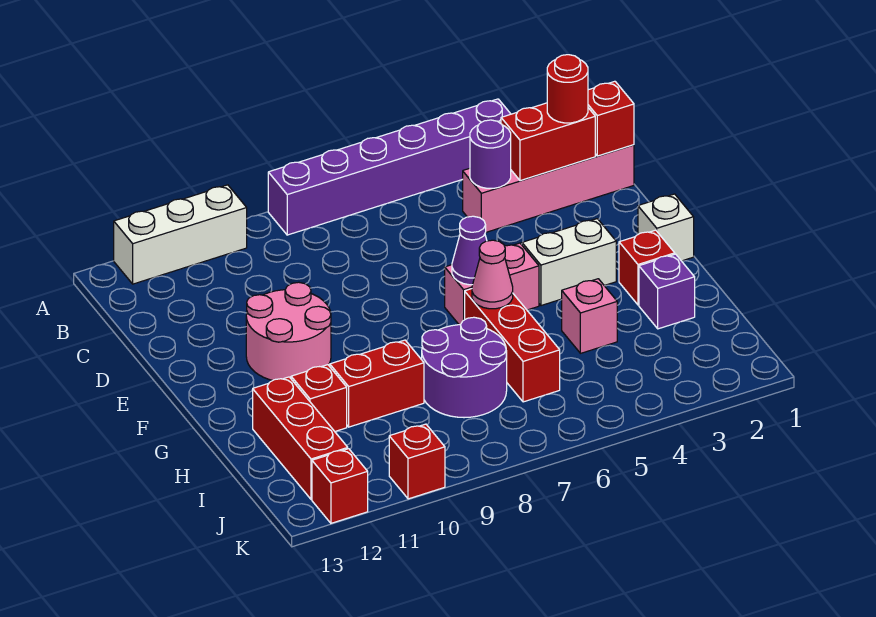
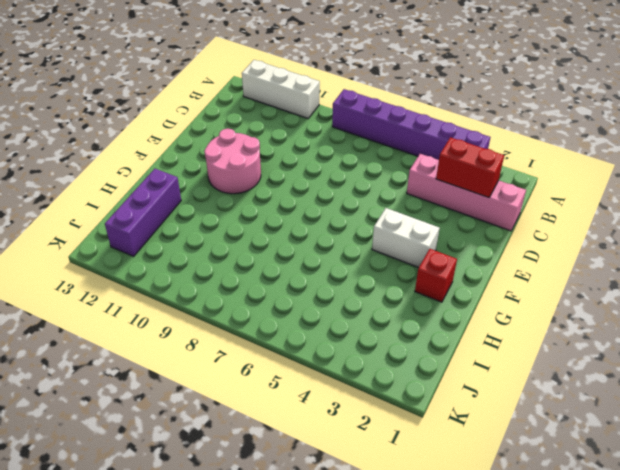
purple brick H12:J12 level 1 -> red brick H12:J12 level 1
none -> white brick F1 level 1
none -> pink brick F5:F6 level 1
none -> red brick G6:I6 level 1

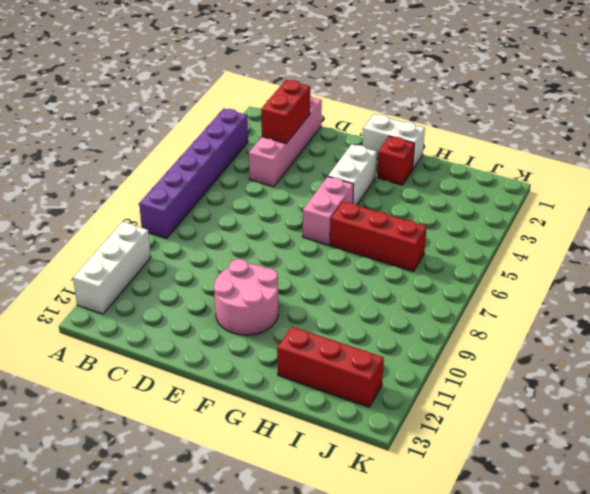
white brick F1:G1 level 1 -> white brick F1 level 1
none -> purple brick H2 level 1
none -> pink brick H4 level 1
none -> purple round brick H7:I8 level 1

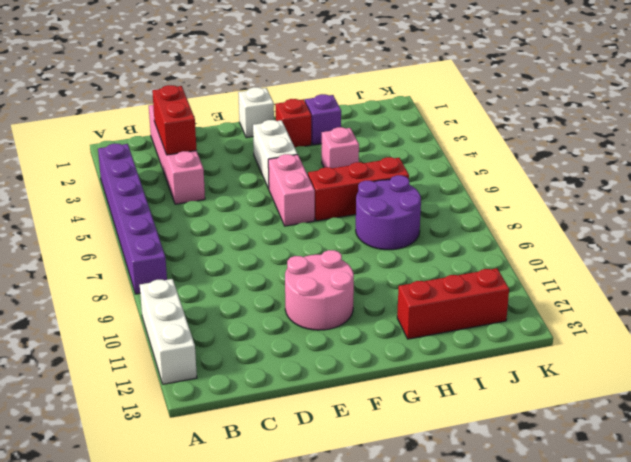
none -> red brick H9:H10 level 1
none -> red brick H11 level 1
none -> red brick K10 level 1

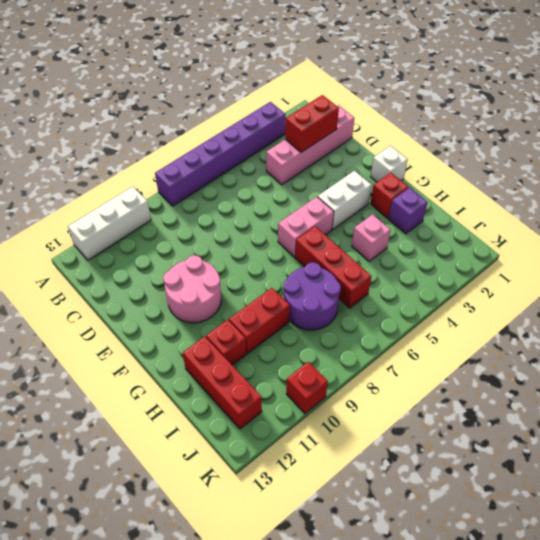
none -> red brick K12 level 1
none -> red brick C1 level 2
none -> purple round brick C4 level 2

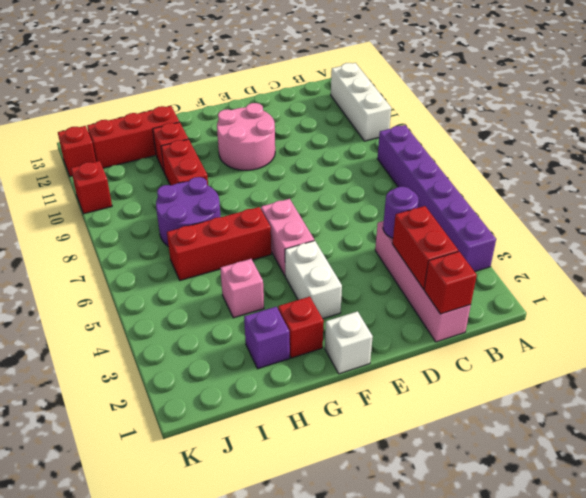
none -> purple cone F6 level 2
none -> pink cone G6 level 2
none -> red round brick C2 level 3

